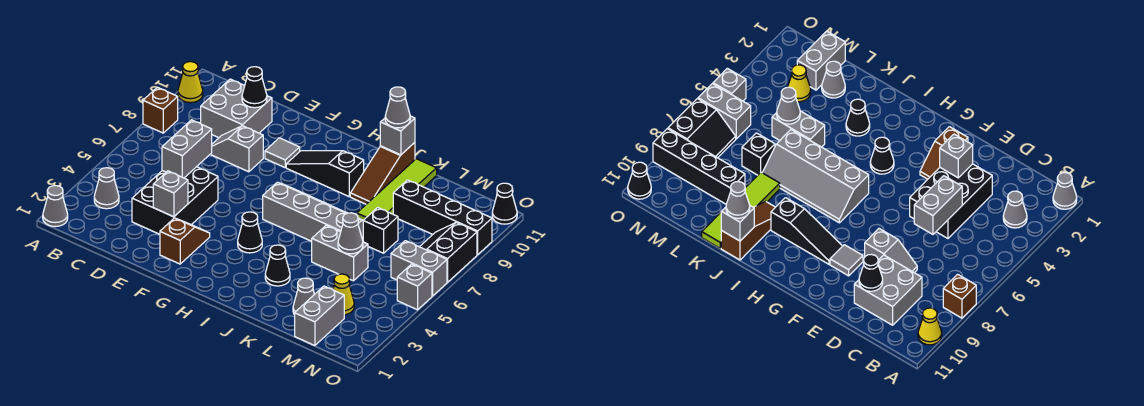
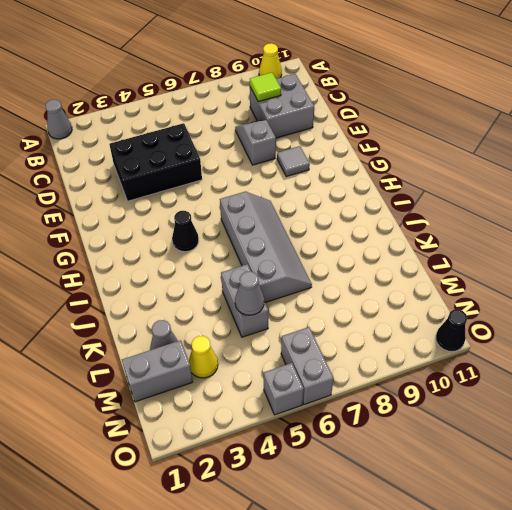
lime tile C9 level 2 -> none
none -> brown brick A8 level 1
none -> grey cone B3 level 1
none -> brown slope F2:F3 level 1 top 2
none -> black slope G9:I9 level 1 top I

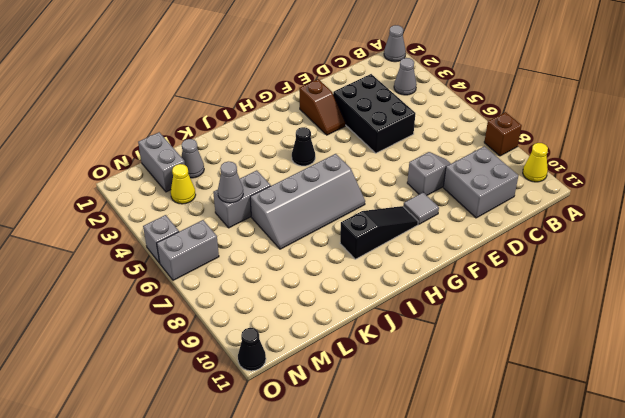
none -> black cone J3 level 1
none -> brown slope J9:J11 level 1 top 11
none -> lime tile K8:K11 level 1
none -> black brick L7 level 1

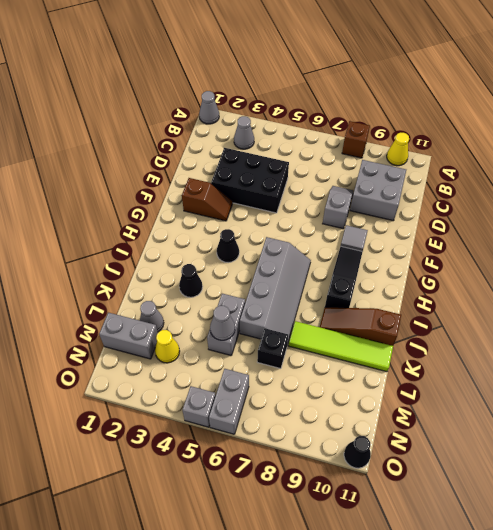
none -> black brick L9:O9 level 1
none -> black slope N7:O8 level 1 top O
none -> grey brick D5:D6 level 2
none -> black cone D10 level 2

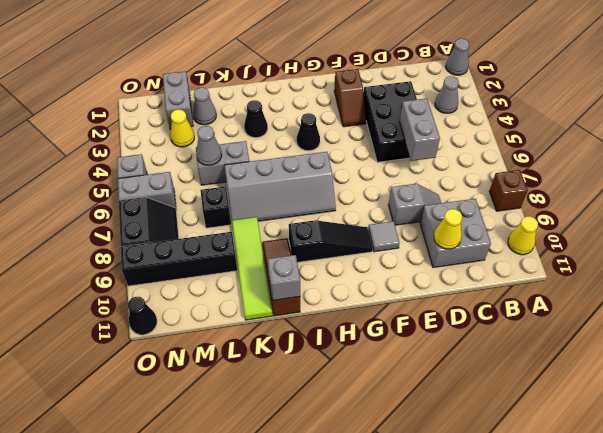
yellow cone D10 level 2 -> black cone D10 level 2
none -> grey brick E3 level 2
none -> grey cone J11 level 3

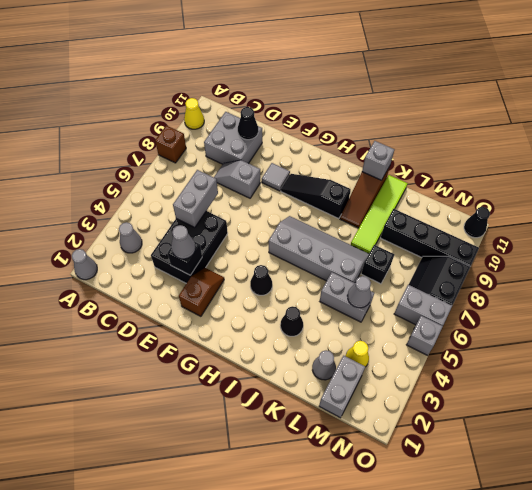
black brick E3 level 2 -> grey brick E3 level 2
grey cone E3 level 3 -> grey cone J11 level 3

